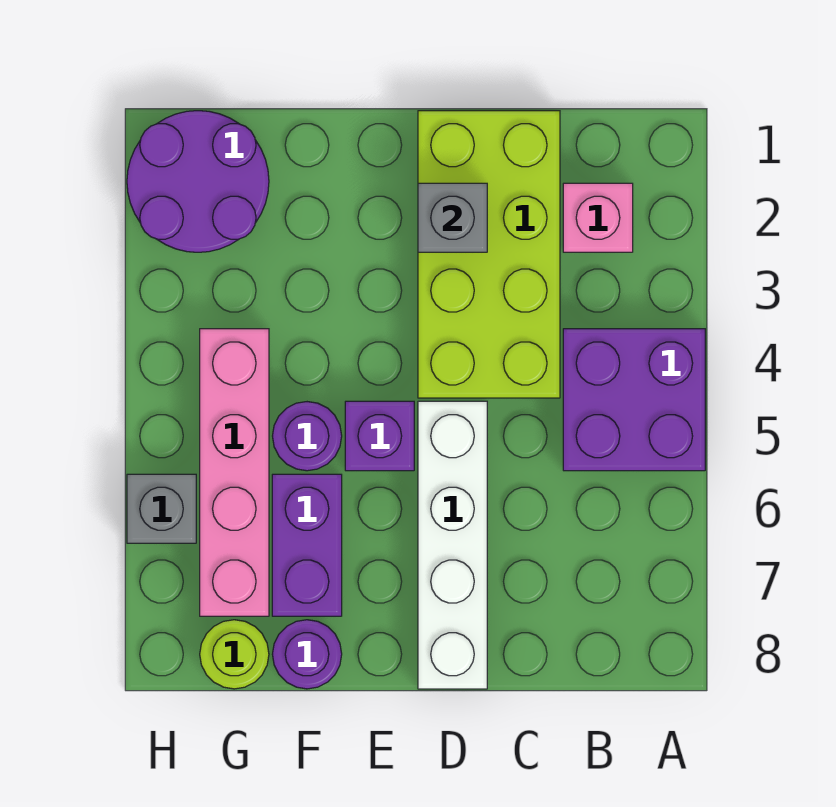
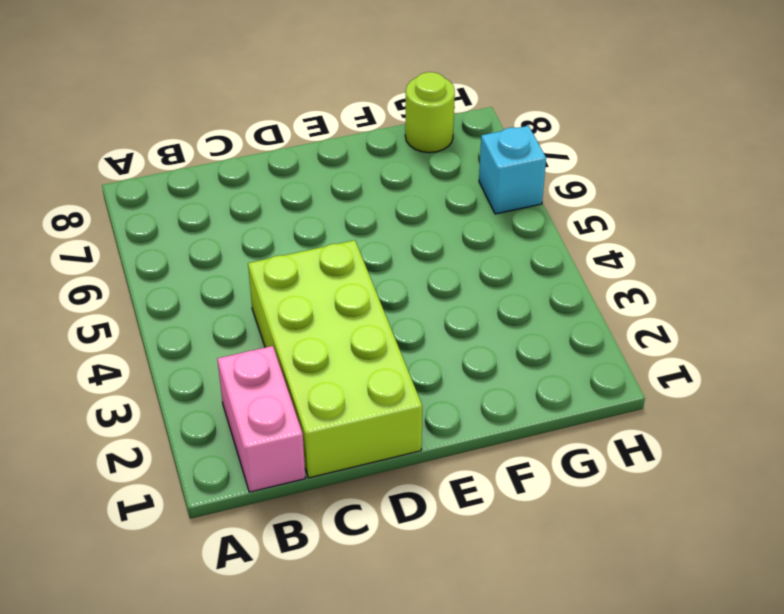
pink brick B1:B2 level 1 -> pink brick B2 level 1
cyan brick H6 level 1 -> grey brick H6 level 1
none -> purple brick A4:B5 level 1
none -> white brick D5:D8 level 1
none -> purple brick E5 level 1

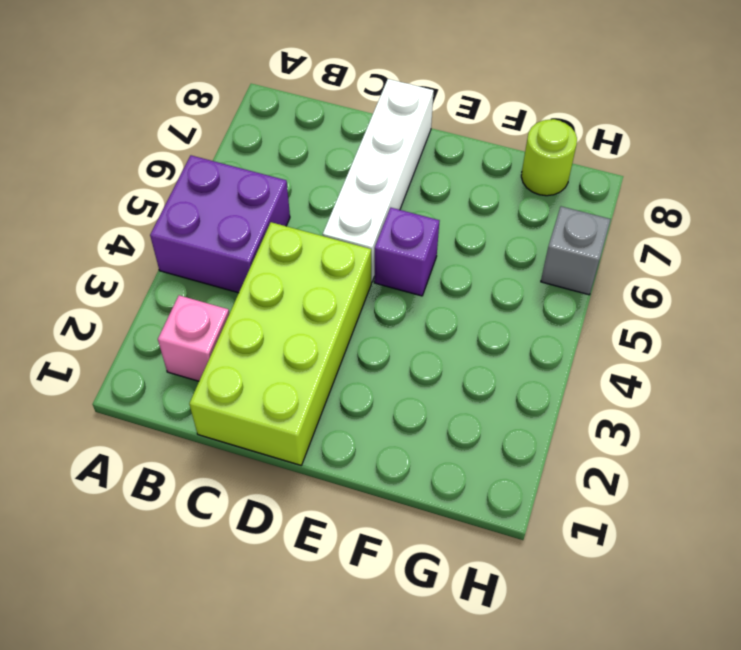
none -> purple round brick F5 level 1
none -> purple brick F6:F7 level 1
none -> purple round brick F8 level 1

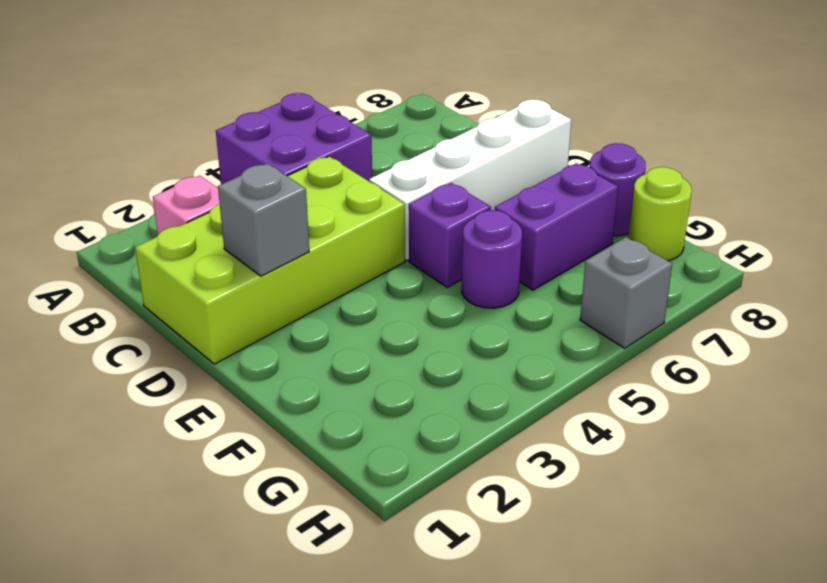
none -> purple round brick G1:H2 level 1
none -> pink brick G4:G7 level 1

